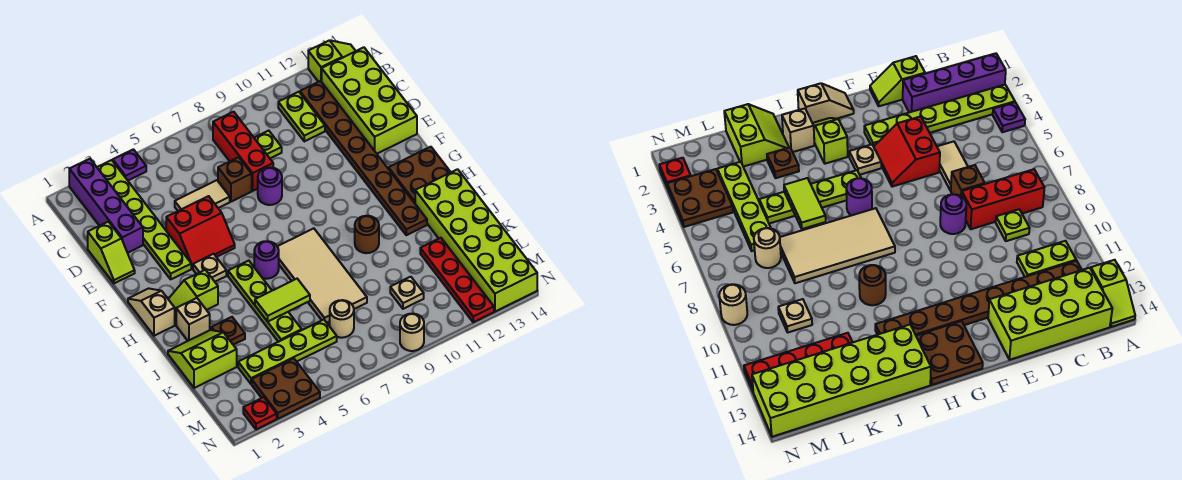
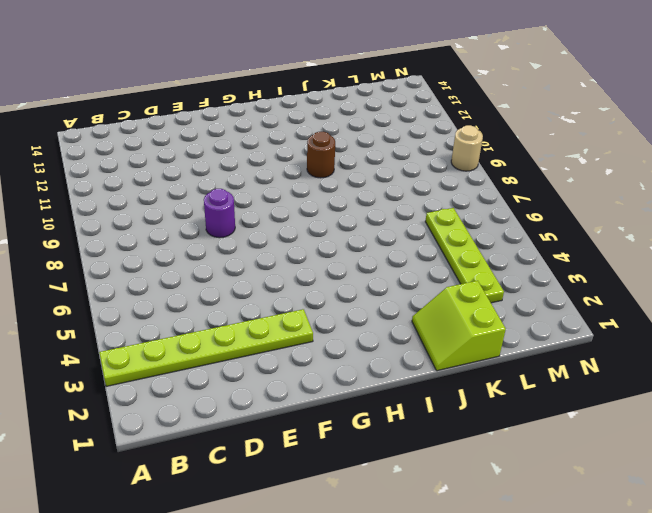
none -> purple brick A2:D2 level 1
none -> purple plate A4 level 1
none -> lime slope A13:A14 level 1 top 13
none -> red brick B8:D8 level 1

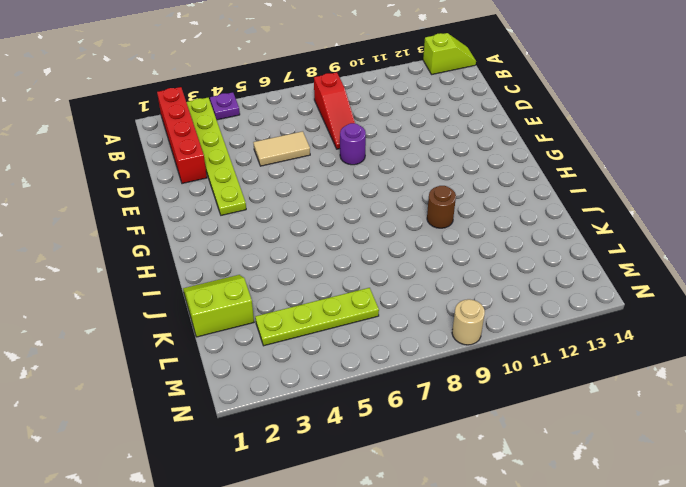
red brick A2:D2 level 1 -> purple brick A2:D2 level 1
red slope B8:D8 level 1 top B -> red brick B8:D8 level 1
none -> lime plate B11:C11 level 1
none -> brown plate B12:I12 level 1
none -> lime brick B13:E14 level 1
none -> lime plate C9 level 1

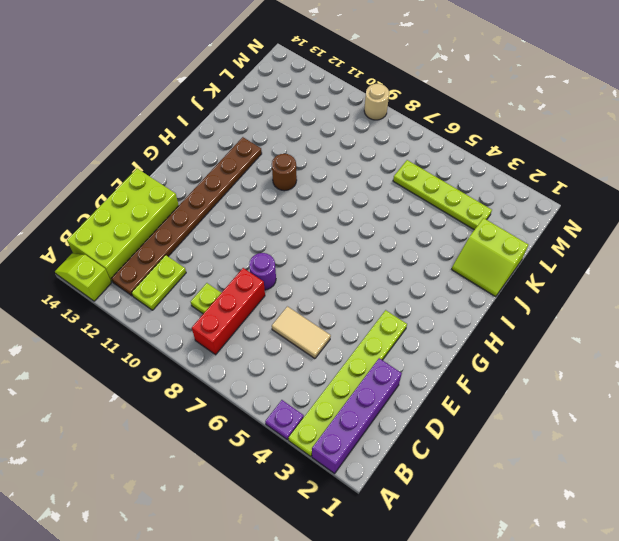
none -> lime slope D1:E1 level 1 top D
none -> brown brick D7 level 1
none -> red slope E4:F5 level 1 top E
none -> tan slope G1:H1 level 1 top H

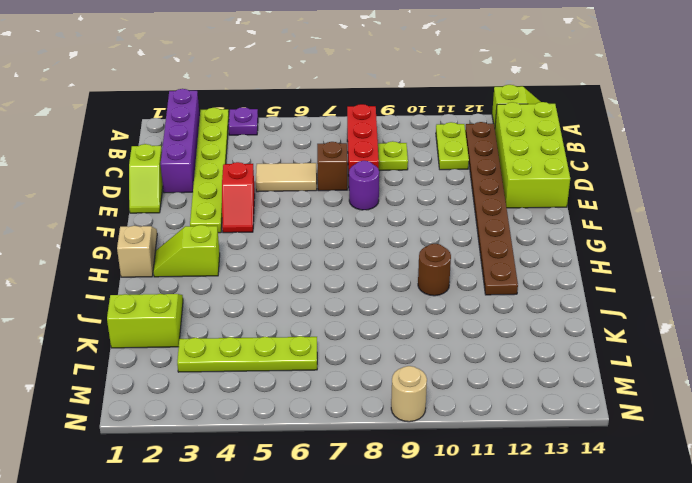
red slope E4:F4 level 1 top E -> red slope E4:F5 level 1 top E
none -> tan plate G4 level 1
none -> brown plate G13:H14 level 1
none -> lime plate H5:K5 level 1
none -> purple round brick H6 level 1

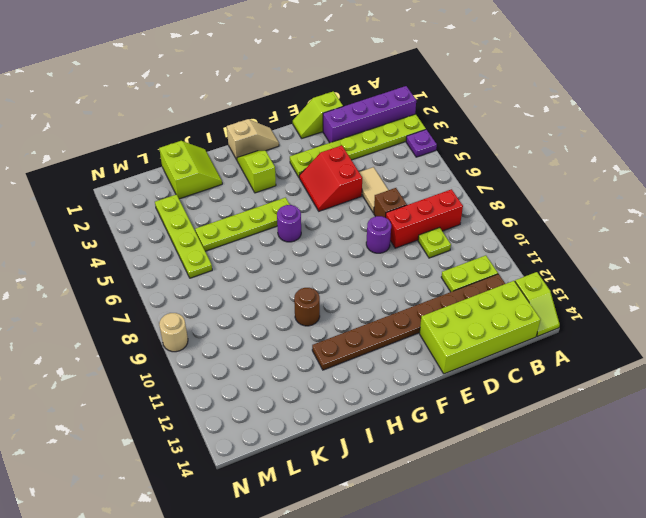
none -> tan plate G4 level 1
none -> brown plate G13:H14 level 1
none -> tan tile H7:K8 level 1
none -> tan brick I2 level 1

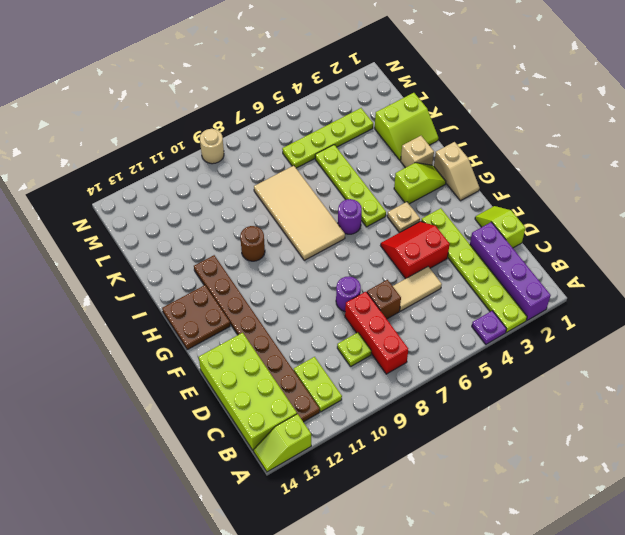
none -> lime brick I13:N14 level 1
none -> brown plate J3 level 1
none -> red plate K12:N12 level 1
none -> tan round brick L7 level 1

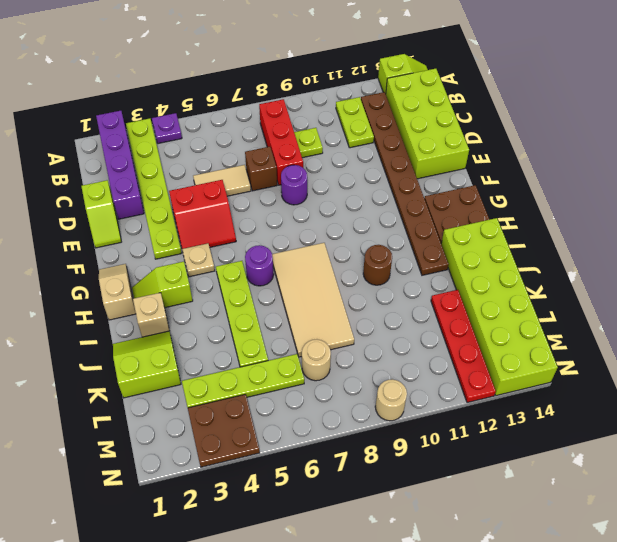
none -> brown plate J3 level 1
none -> tan plate L10 level 1
none -> red plate N2 level 1
none -> lime tile J5:J6 level 2

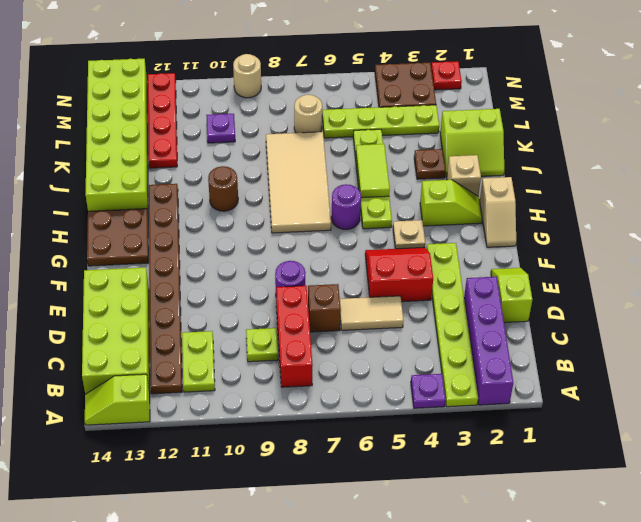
lime tile I5:J5 level 2 -> lime tile J5:J6 level 2
purple plate L10 level 1 -> tan plate L10 level 1

